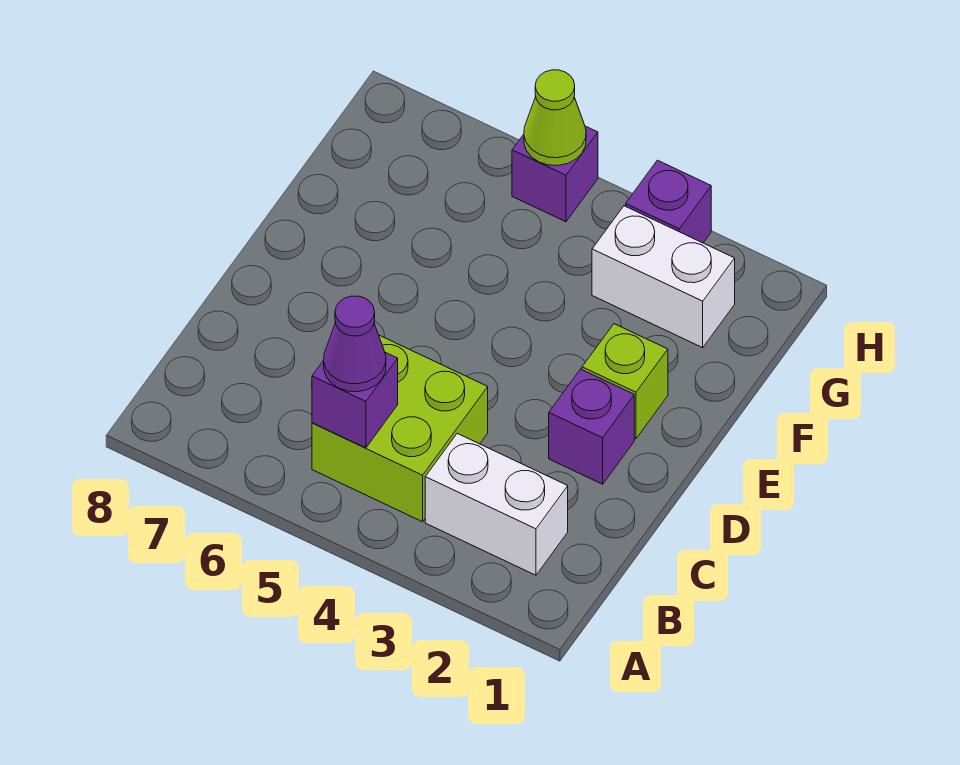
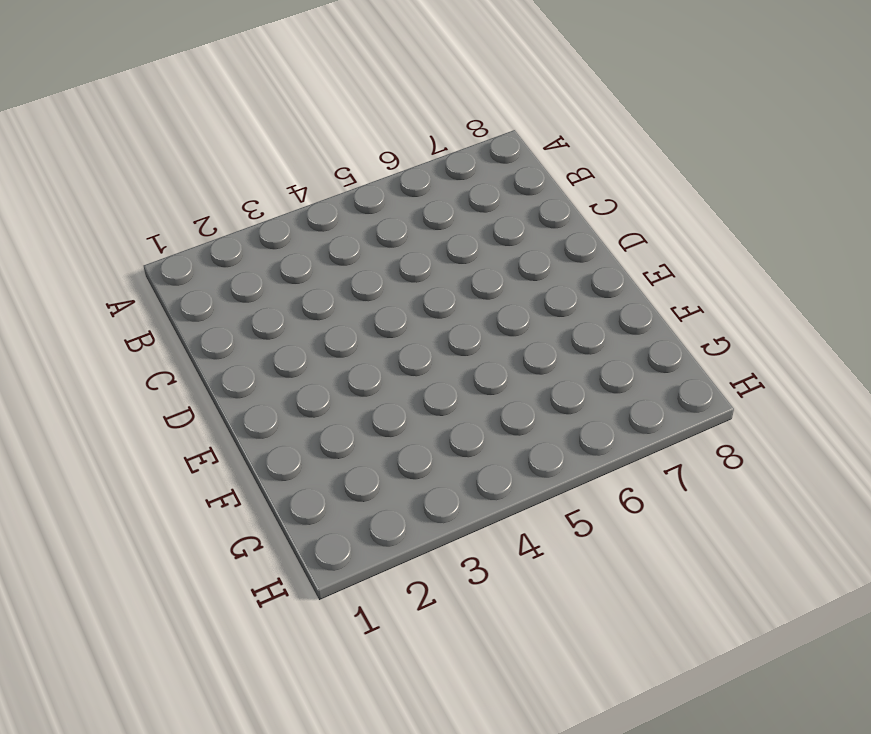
none -> white brick B2:B3 level 1
none -> lime brick B4:C5 level 1

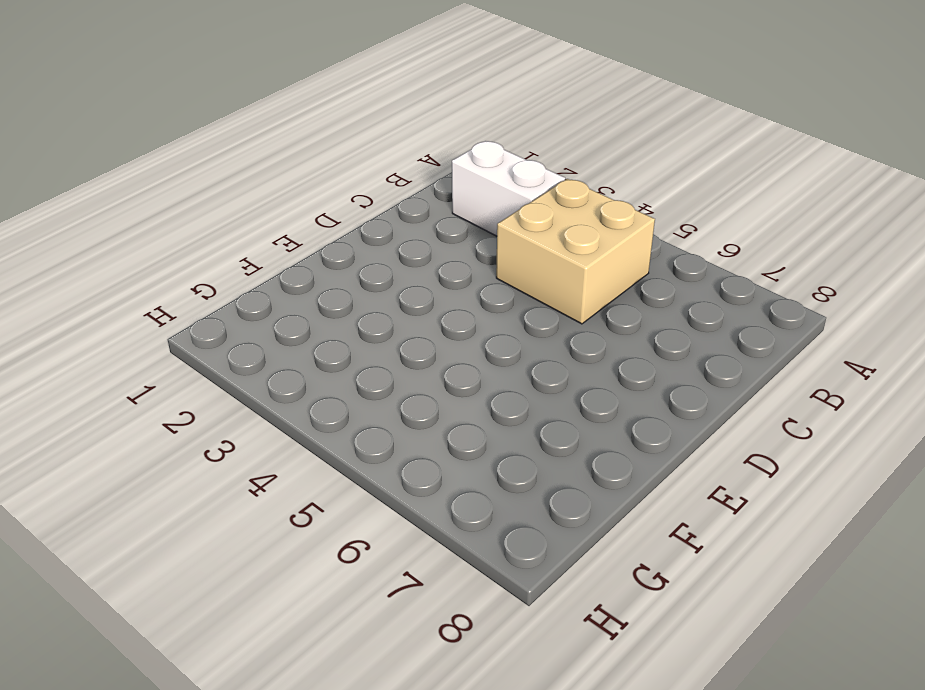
tan brick B4:C5 level 1 -> lime brick B4:C5 level 1
none -> purple brick D2 level 1
none -> lime brick E2 level 1

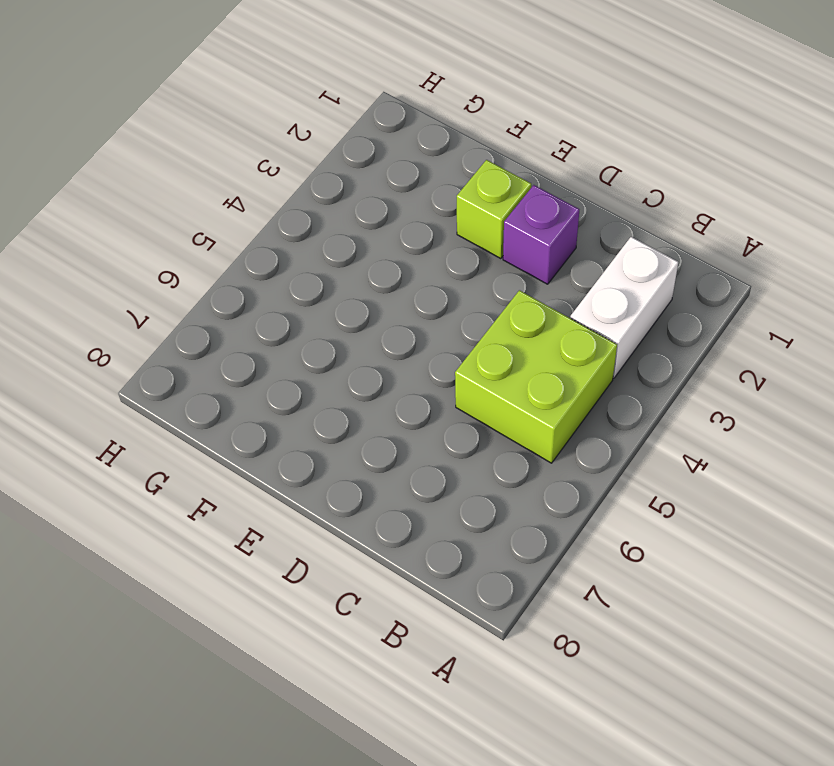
none -> white brick G2:G3 level 1
none -> purple brick H3 level 1

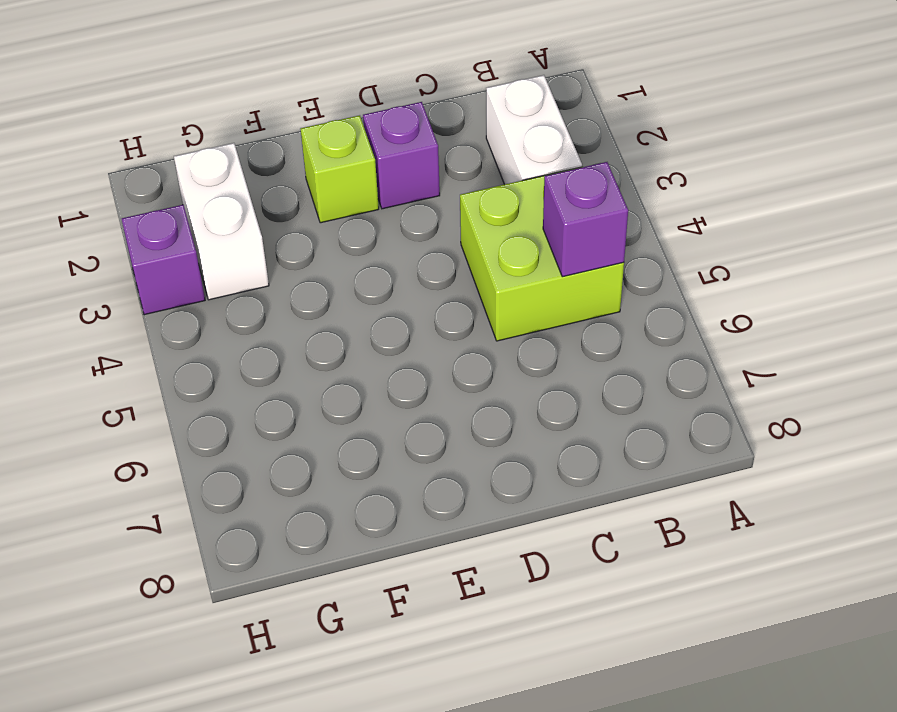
none -> purple brick H5 level 1
none -> lime cone H5 level 2

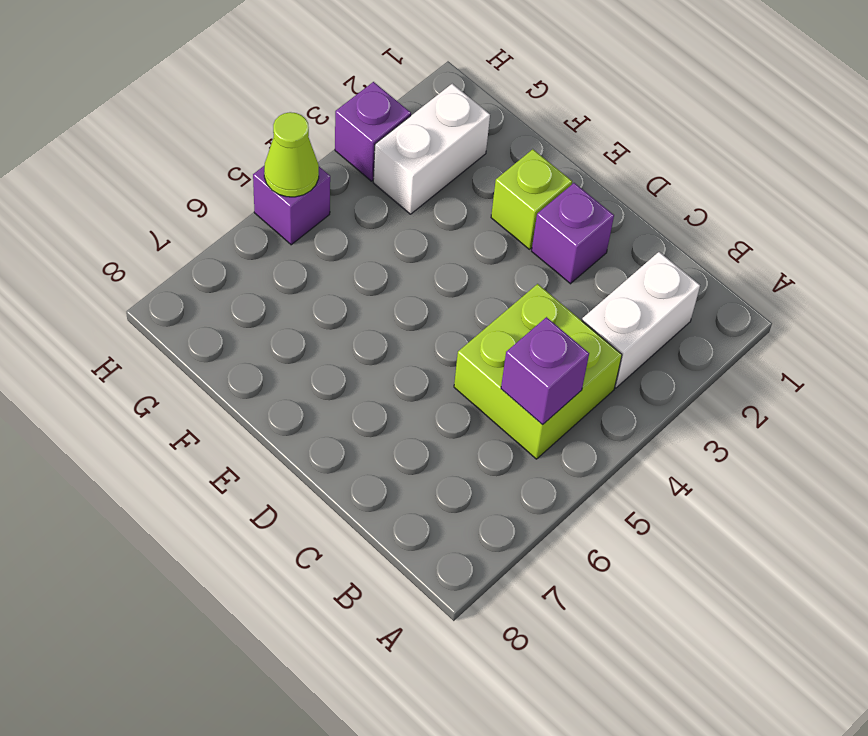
none -> purple cone B5 level 3

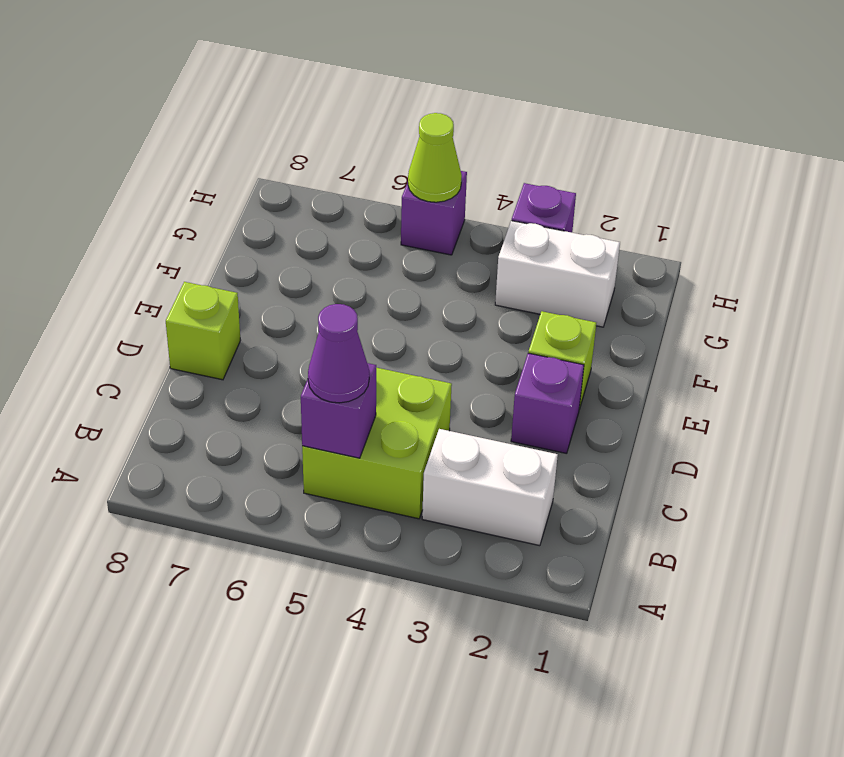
lime brick D8 level 1 -> none

